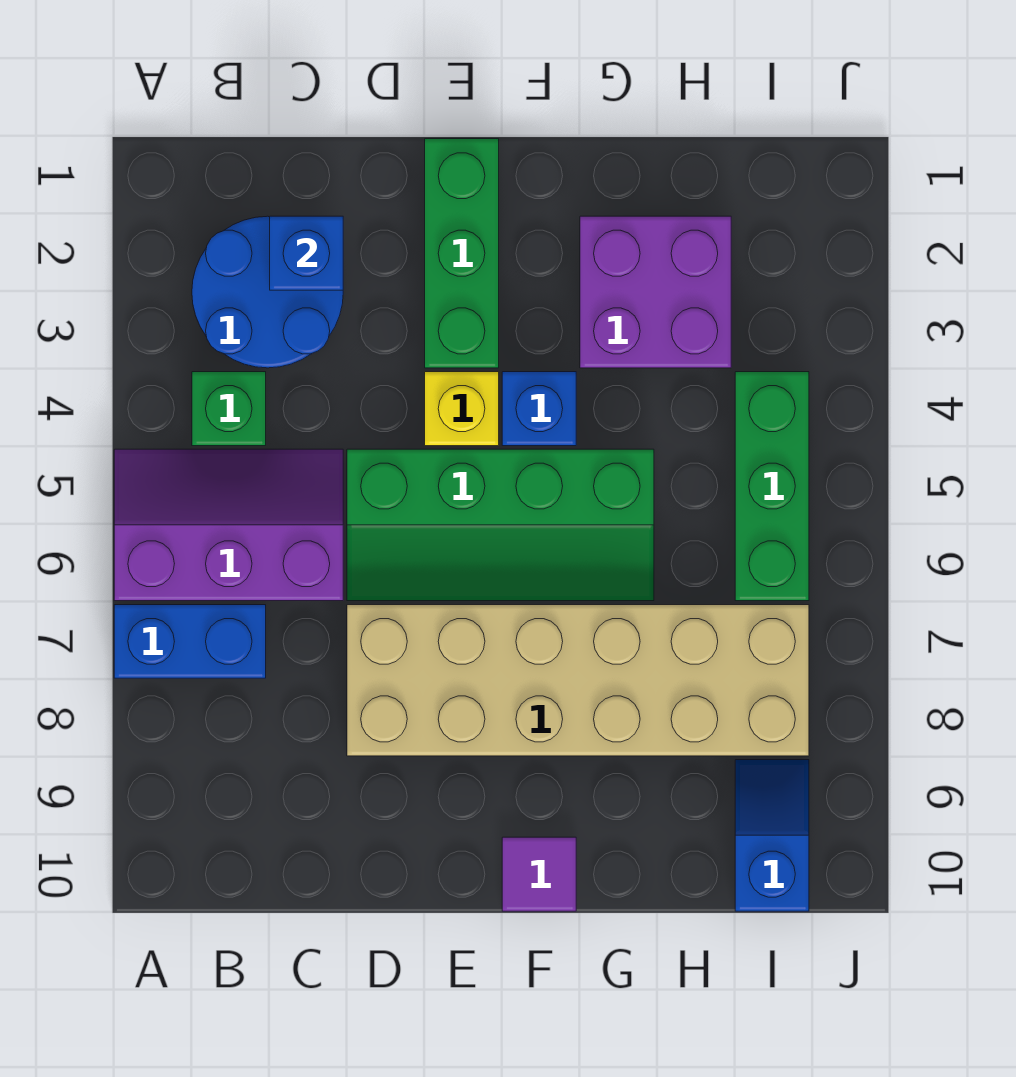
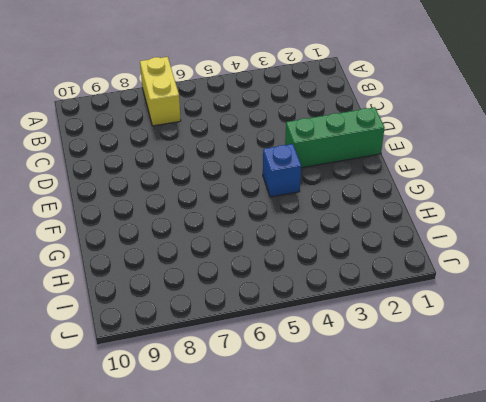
yellow brick A7:B7 level 1 -> blue brick A7:B7 level 1
none -> purple slope A5:C6 level 1 top 6
none -> blue round brick B2:C3 level 1
none -> green brick B4 level 1

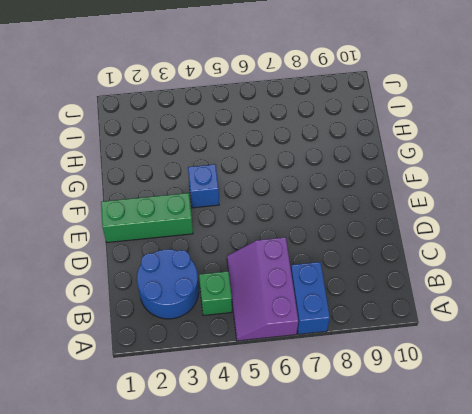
none -> green slope D5:G6 level 1 top 5
none -> tan brick D7:I8 level 1
none -> yellow brick E4 level 1

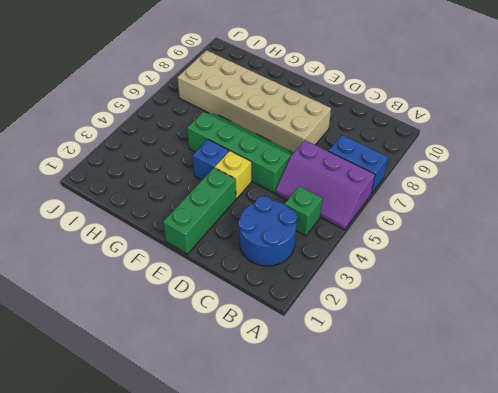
none -> purple tile F10 level 1
none -> purple brick G2:H3 level 1
none -> green brick I4:I6 level 1

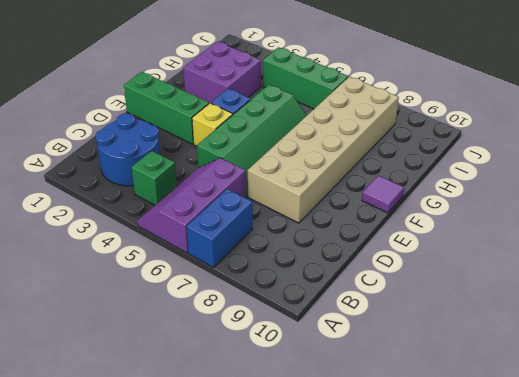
none -> blue slope I9:I10 level 1 top 10
none -> blue brick C2 level 2

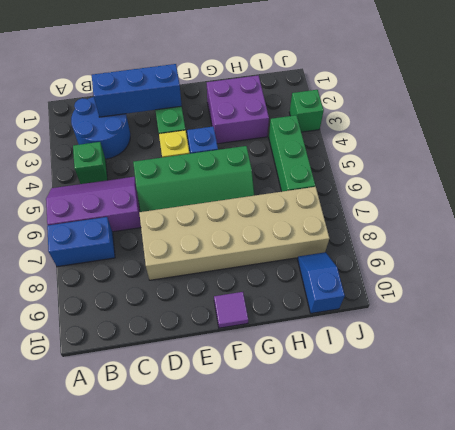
blue brick C2:E2 level 2 -> blue brick C2 level 2
green brick J3 level 1 -> none

